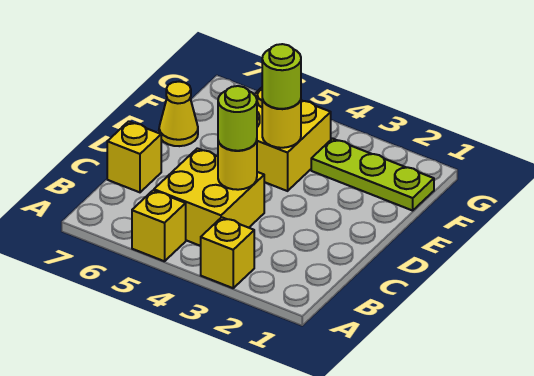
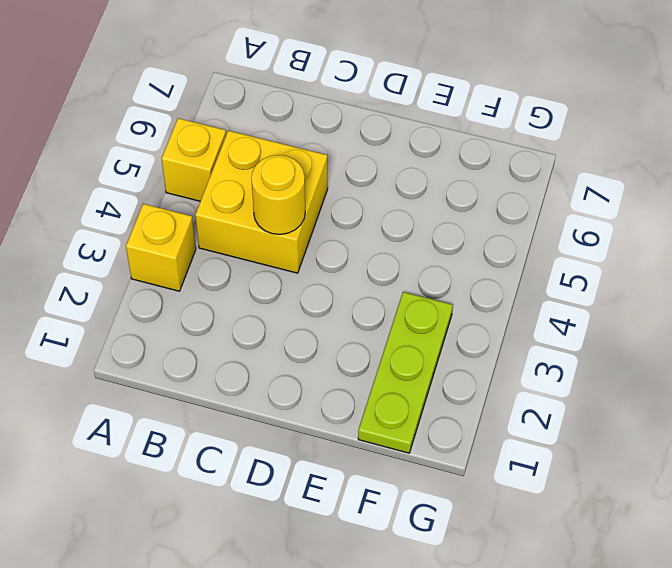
none -> yellow brick C7 level 1
none -> yellow brick E4:F5 level 1

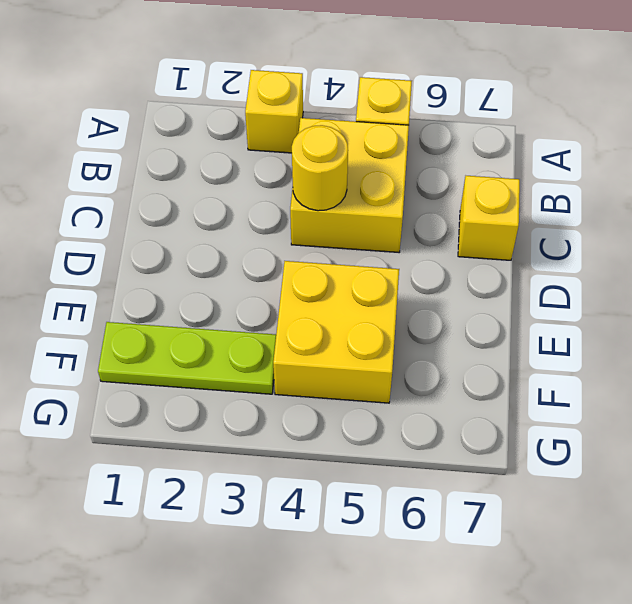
none -> yellow cone E7 level 1
none -> yellow round brick E4 level 2

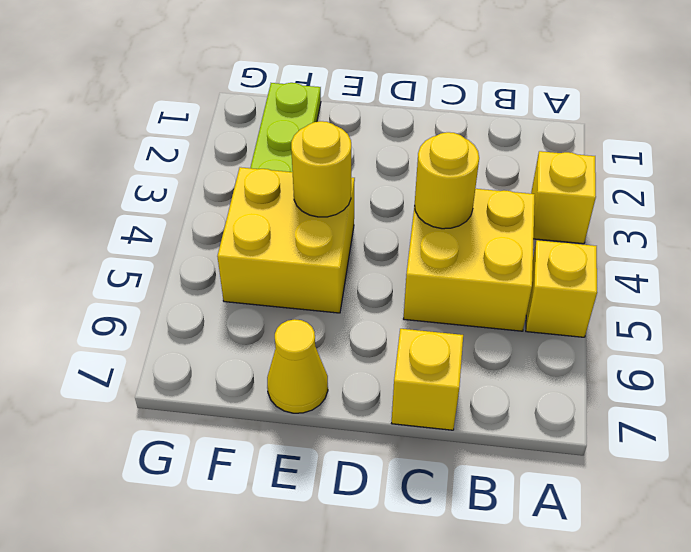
none -> lime round brick C4 level 3
none -> lime round brick E4 level 3

